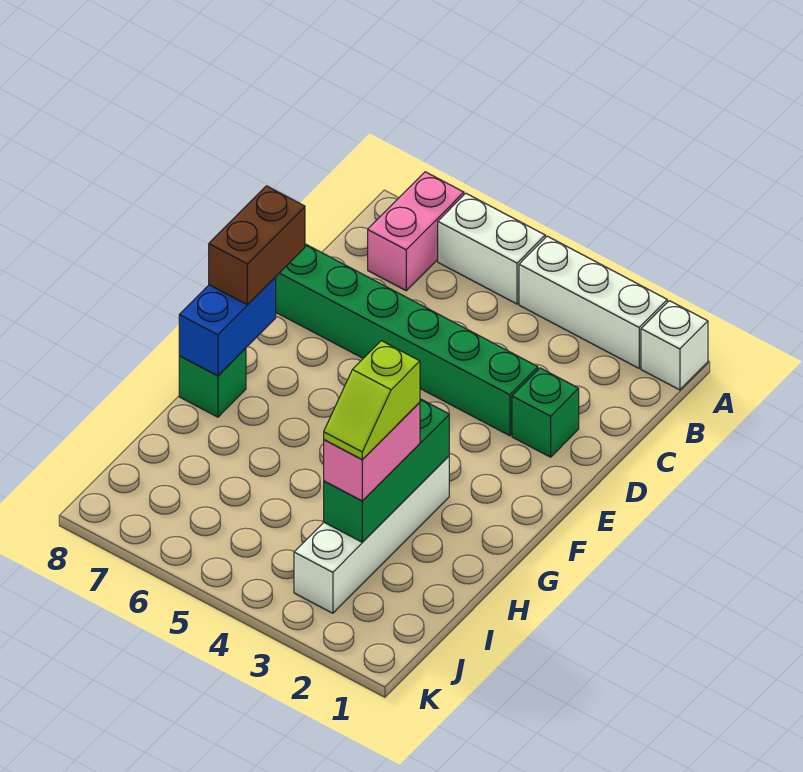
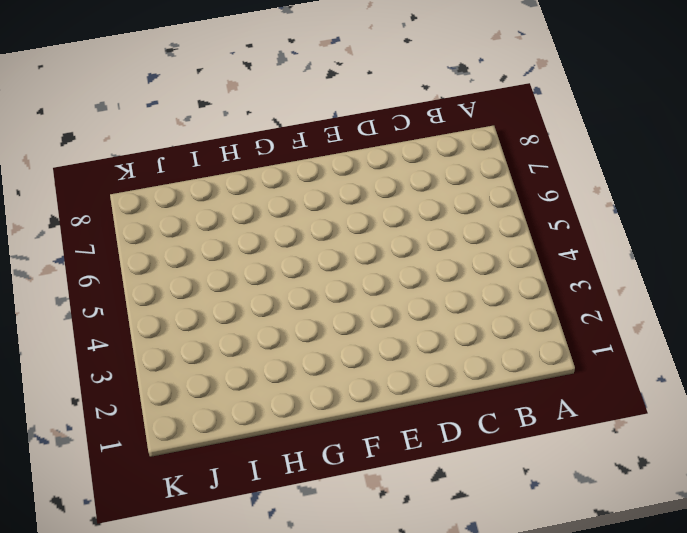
none -> white brick A1 level 1
none -> white brick A2:A4 level 1
none -> white brick A5:A6 level 1

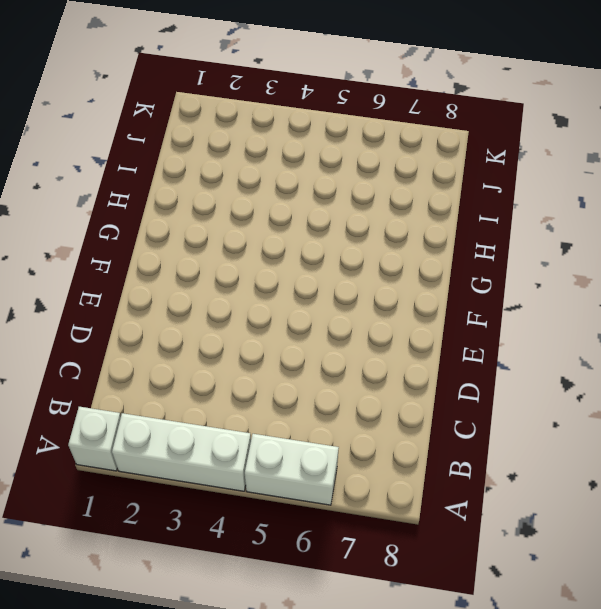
none -> pink brick A7:B7 level 1
none -> green brick D2 level 1
none -> green brick D3:D8 level 1

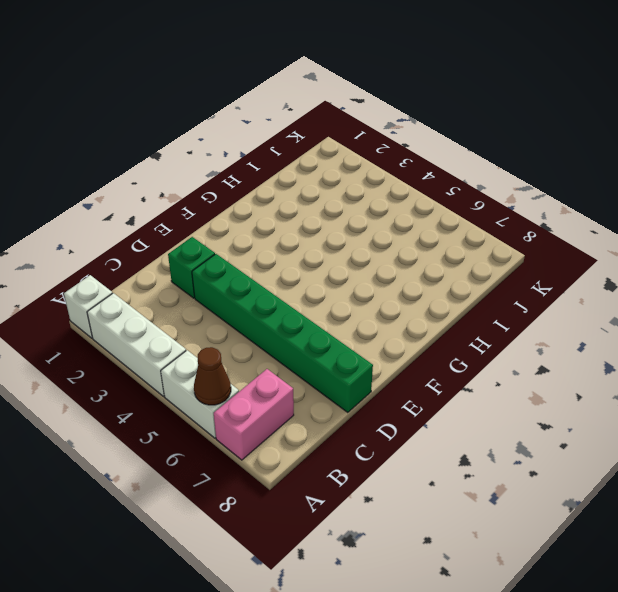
brown cone A6 level 2 -> none
none -> white brick G3:J3 level 1
none -> green brick G8 level 1
none -> blue brick F8:G8 level 2

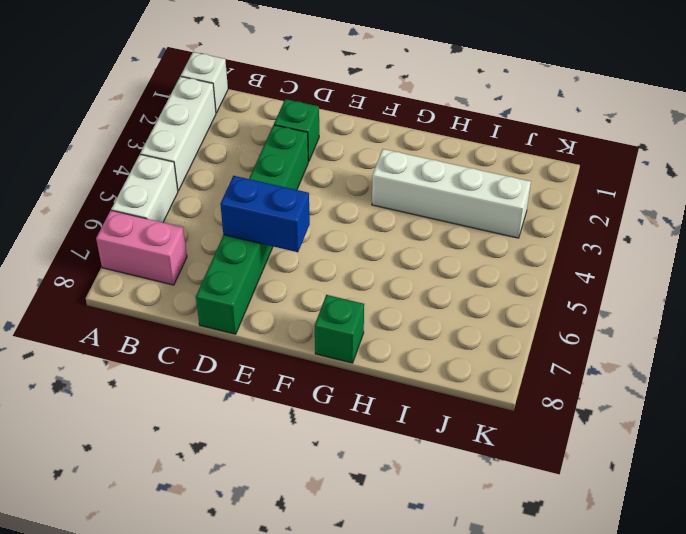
blue brick D6:E6 level 2 -> blue brick F8:G8 level 2
none -> green brick G3:I3 level 2
none -> brown brick E8:F8 level 3
none -> pink brick H3:I3 level 3

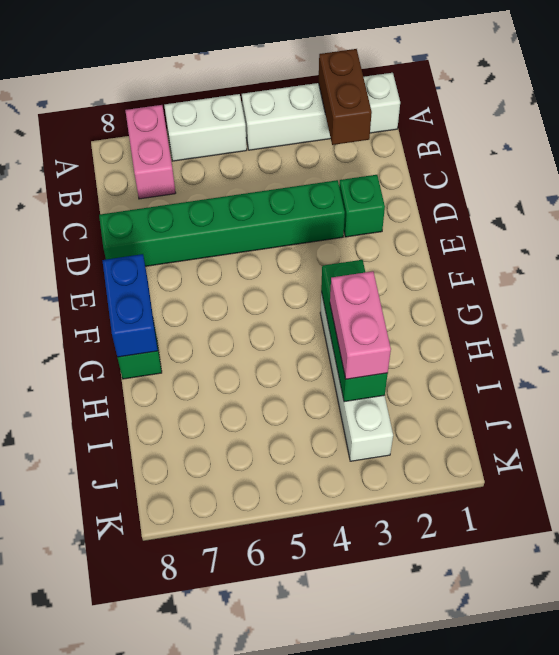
brown brick A2:B2 level 2 -> brown brick E8:F8 level 3
none -> lime slope H3:I3 level 4 top H

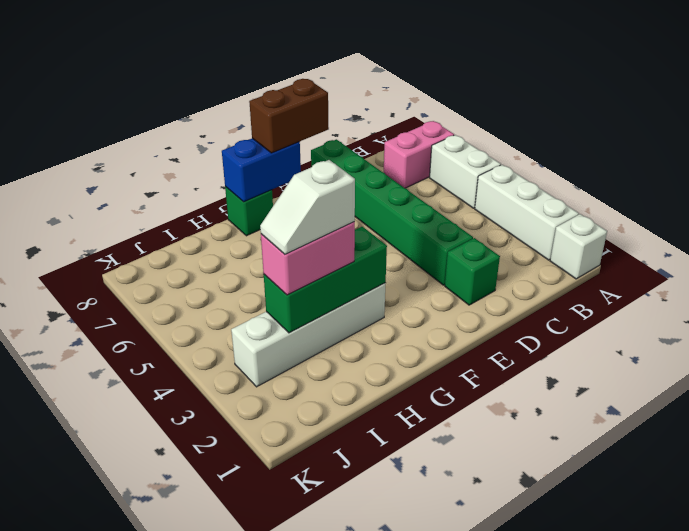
white slope H3:I3 level 4 top H -> lime slope H3:I3 level 4 top H

